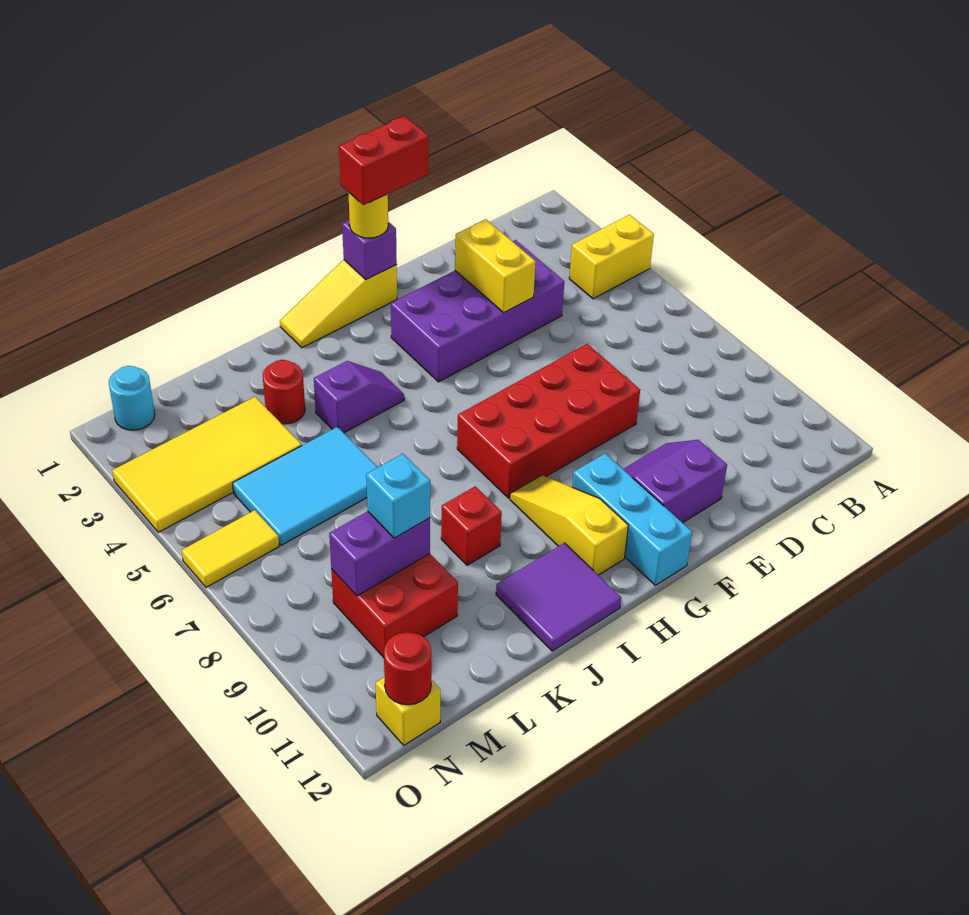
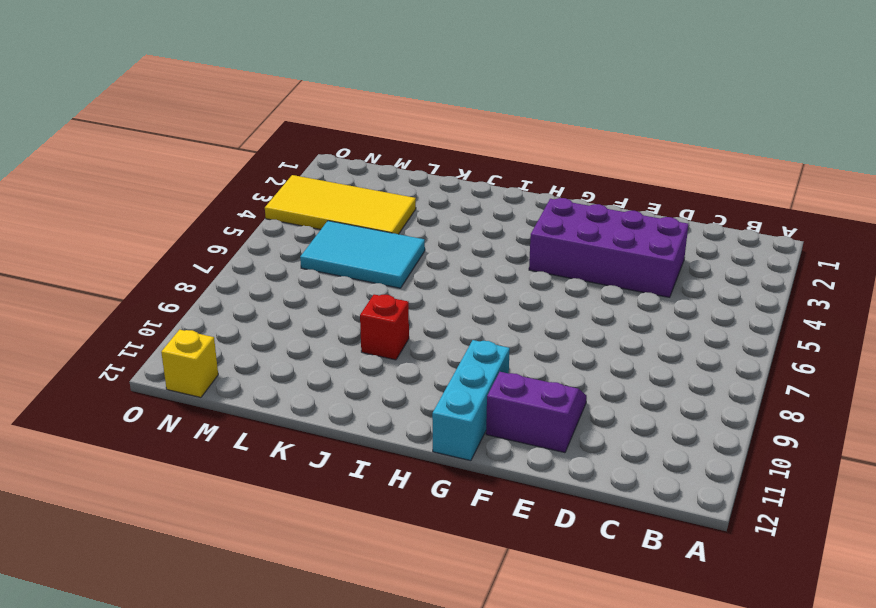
none -> yellow brick A4:B4 level 1
none -> red brick E7:H8 level 1
none -> yellow slope G1:I1 level 1 top G

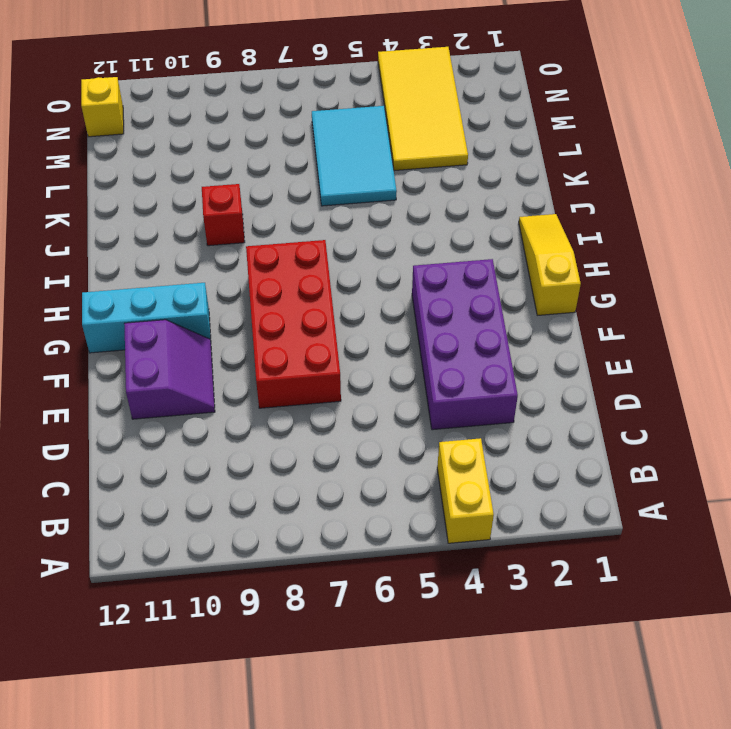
none -> yellow slope H9:H11 level 1 top 11
none -> purple slope I4:J4 level 1 top J
none -> purple tile I11:J12 level 1

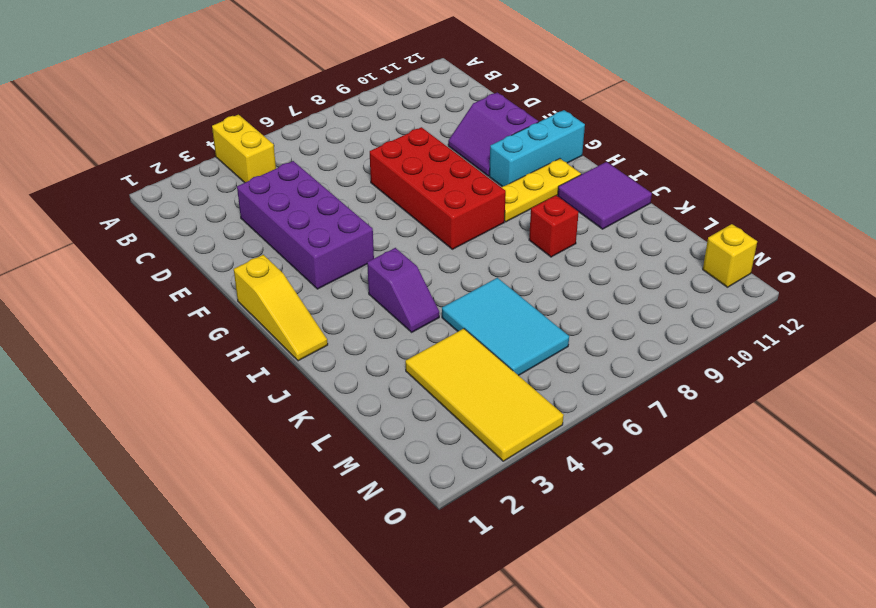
yellow plate H9:H11 level 1 -> yellow slope H9:H11 level 1 top 11
purple slope I4:J4 level 1 top I -> purple slope I4:J4 level 1 top J
none -> red round brick K3 level 1
none -> red brick L9:M10 level 1
none -> cyan round brick N1 level 1

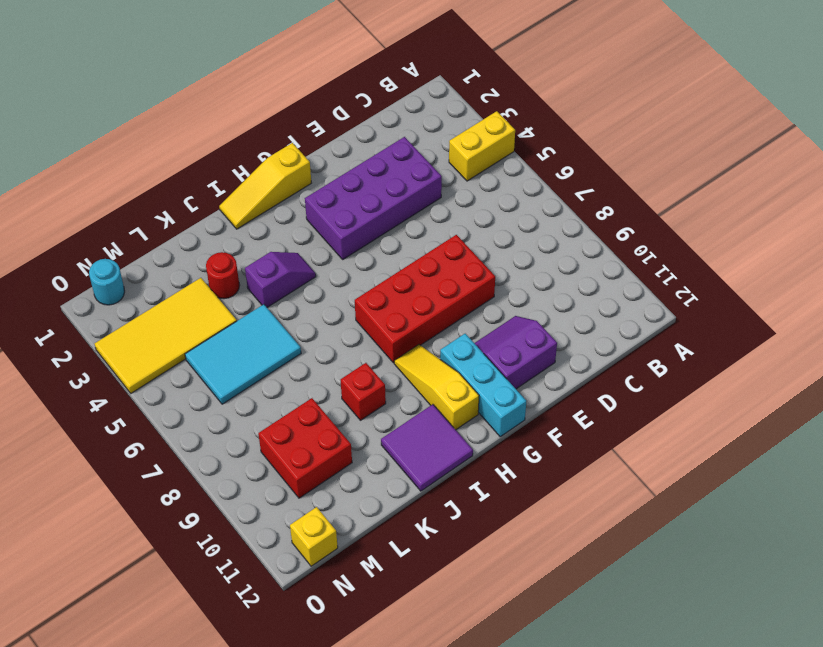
none -> yellow tile N6:O6 level 1
none -> yellow brick E3:E4 level 2
none -> purple brick G1 level 2

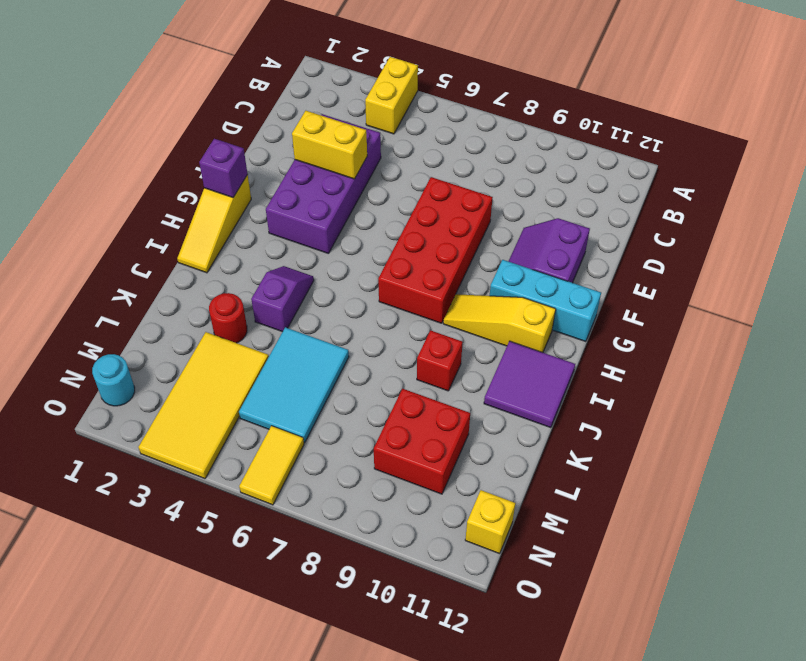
none -> purple brick L9:M9 level 2
none -> red round brick N12 level 2
none -> yellow round brick G1 level 3

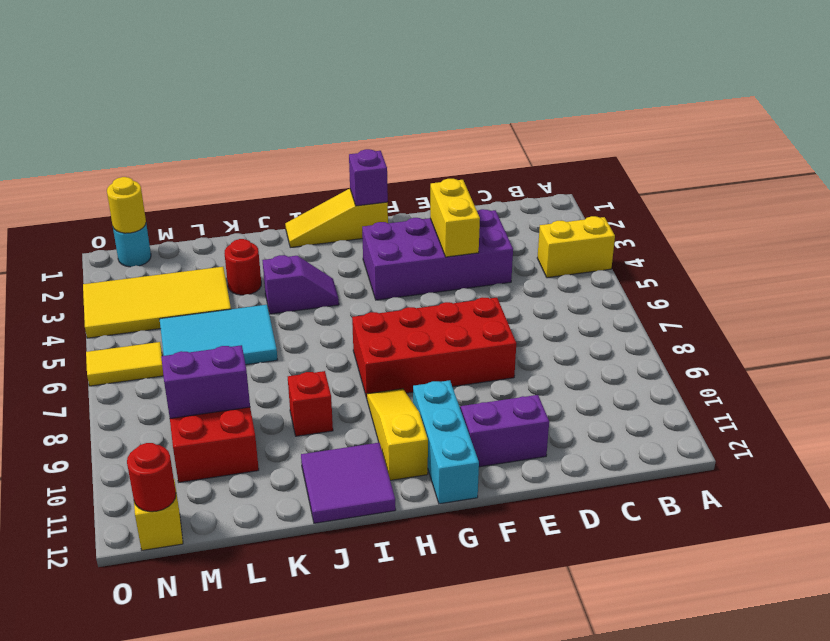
yellow round brick N1 level 2 -> yellow round brick G1 level 3
none -> cyan brick L9 level 3
none -> red brick F1:G1 level 4

